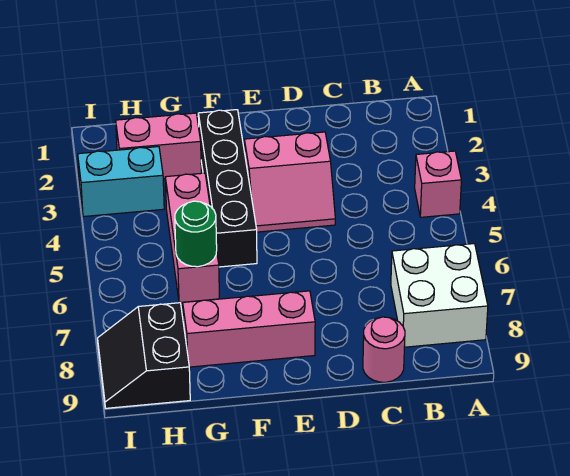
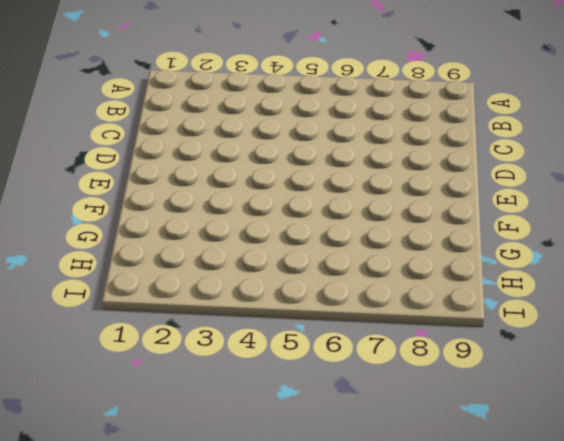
none -> pink brick A4 level 1
none -> white brick A7:B8 level 1

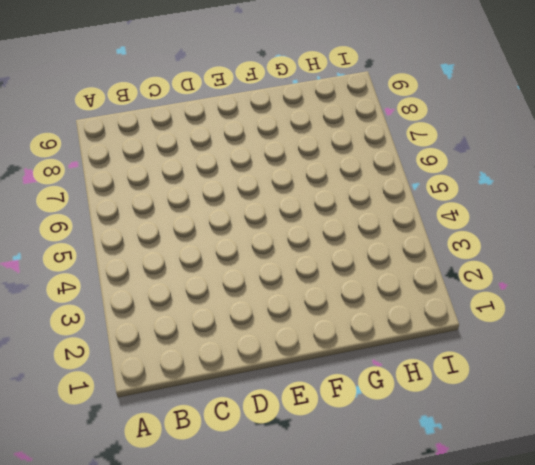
none -> pink brick A4 level 1
none -> white brick A7:B8 level 1

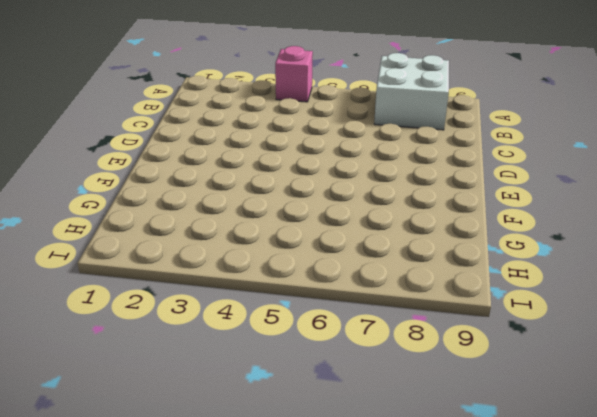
none -> pink round brick C9 level 1
none -> pink slope D3:E4 level 1 top 3

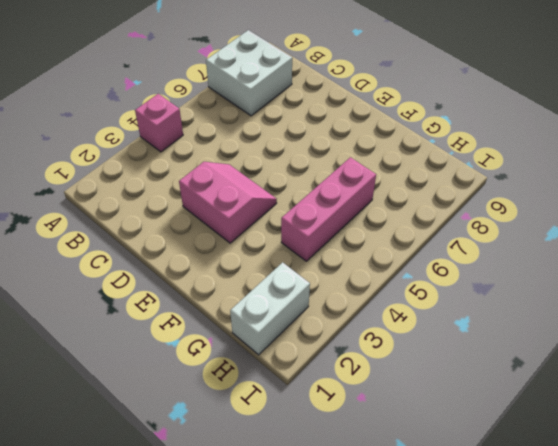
white brick H1:H2 level 1 -> pink brick G2:H2 level 1
none -> pink round brick C9 level 1
none -> pink brick E8:G8 level 1

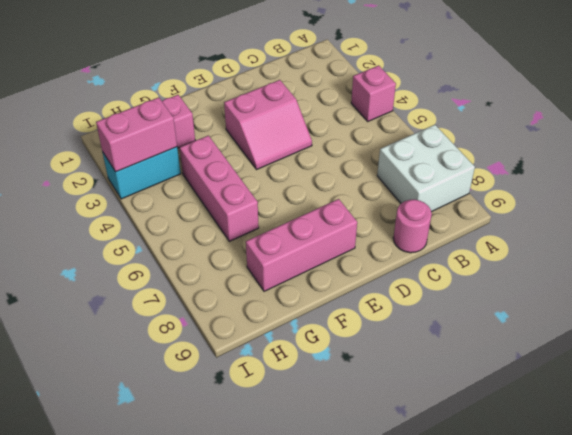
pink brick H3:I3 level 2 -> none
none -> black brick F2:F5 level 1
none -> black slope H8:I9 level 1 top H

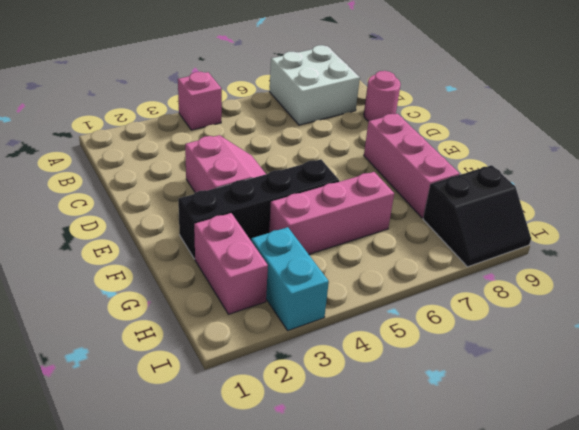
none -> green round brick G6 level 2

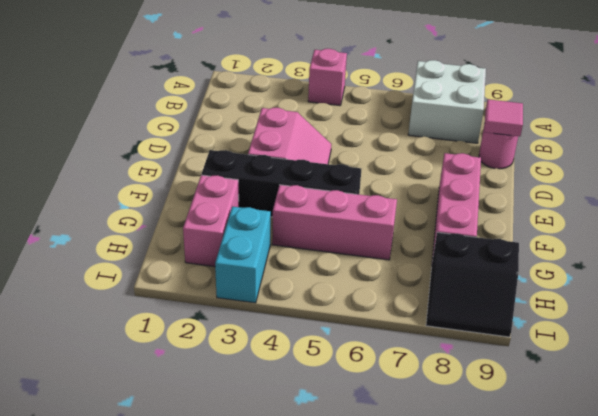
pink tile C9 level 2 -> none
none -> green round brick G6 level 2

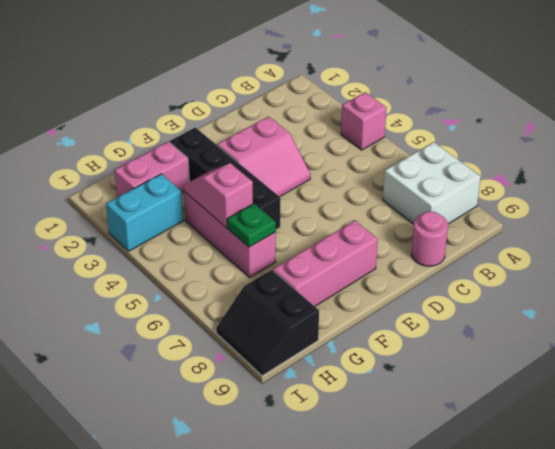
pink slope G4:G5 level 2 top 5 -> none
green plate G6 level 2 -> green round brick G6 level 2

